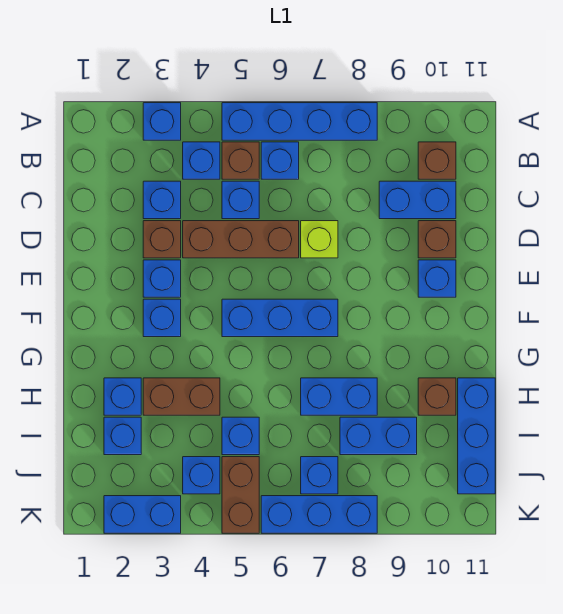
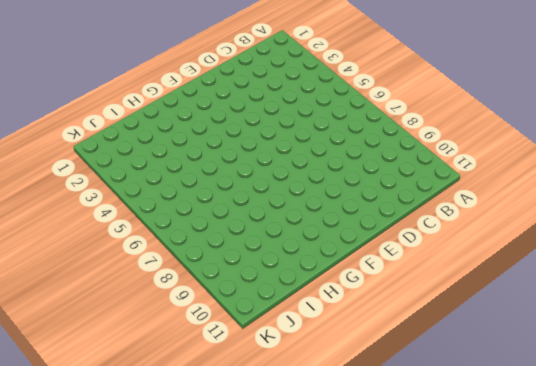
none -> blue brick A3 level 1
none -> blue brick A5:A8 level 1
none -> blue brick B4 level 1
none -> brown brick B5 level 1

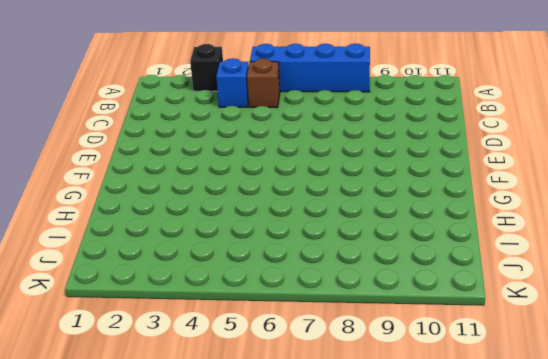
black brick A3 level 1 -> blue brick A3 level 1
none -> blue brick B6 level 1
none -> brown brick B10 level 1
none -> blue brick C3 level 1
none -> blue brick C5 level 1

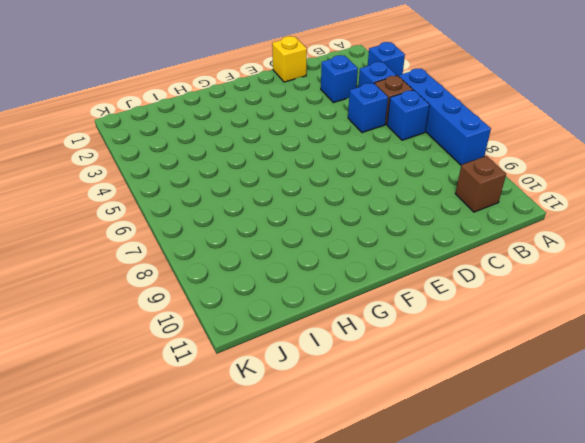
yellow brick D1 level 1 -> none
none -> blue brick C9:C10 level 1
none -> brown brick D3 level 1
none -> brown brick D4:D6 level 1
none -> lime brick D7 level 1

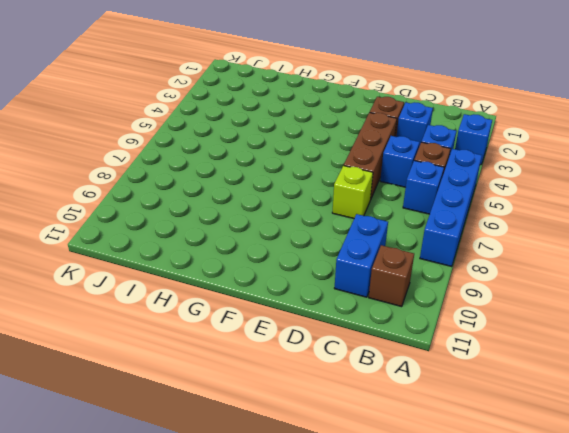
none -> brown brick D10 level 1
none -> blue brick E3 level 1
none -> blue brick E10 level 1
none -> blue brick F3 level 1

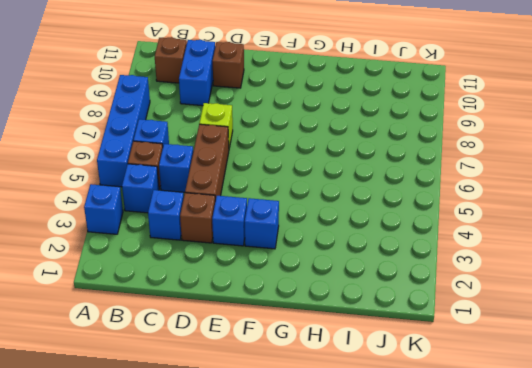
none -> blue brick E10 level 1
none -> blue brick F5:F7 level 1
none -> blue brick H2 level 1
none -> brown brick H3:H4 level 1

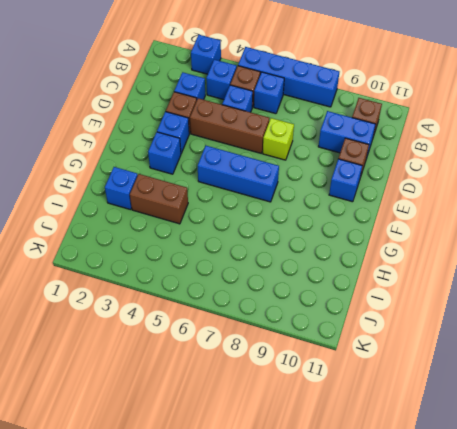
none -> blue brick H7:H8 level 1
none -> brown brick H10 level 1
none -> blue brick H11:J11 level 1
none -> blue brick I2 level 1

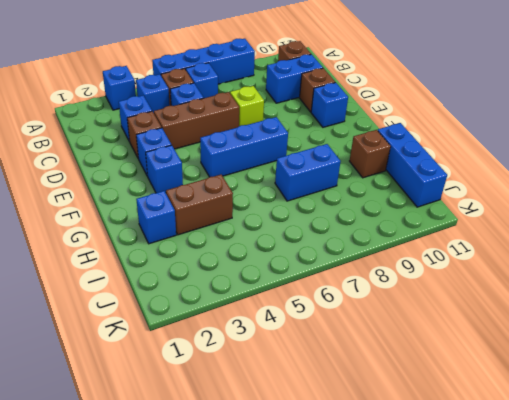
none -> blue brick I2 level 1
none -> blue brick I5 level 1
none -> blue brick I8:I9 level 1
none -> blue brick J4 level 1

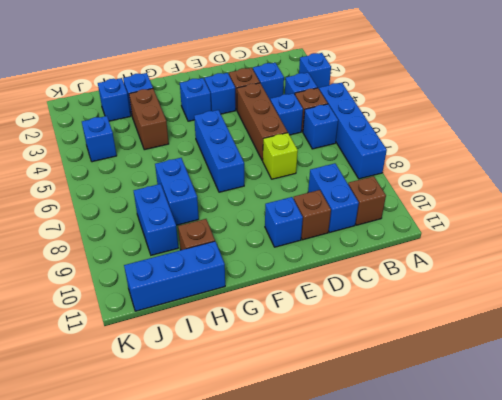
none -> blue brick I5 level 1
none -> brown brick J5:K5 level 1
none -> blue brick J7 level 1
none -> blue brick K2:K3 level 1

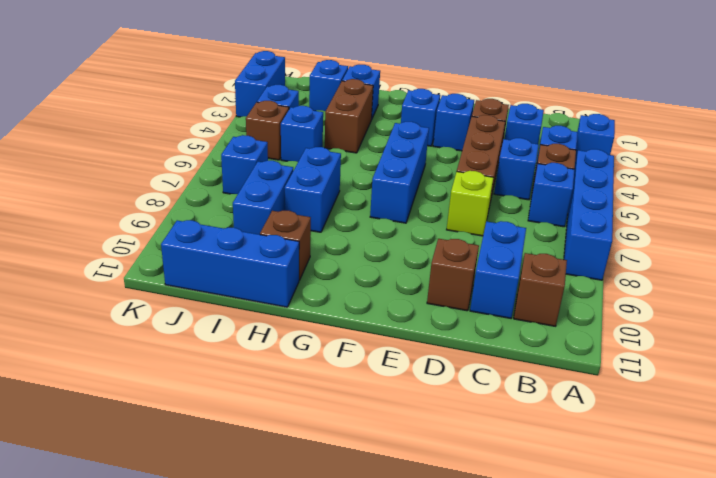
brown brick J5 level 1 -> brown brick J5:K5 level 1
none -> blue brick E10 level 1
none -> blue brick K6:K8 level 1

